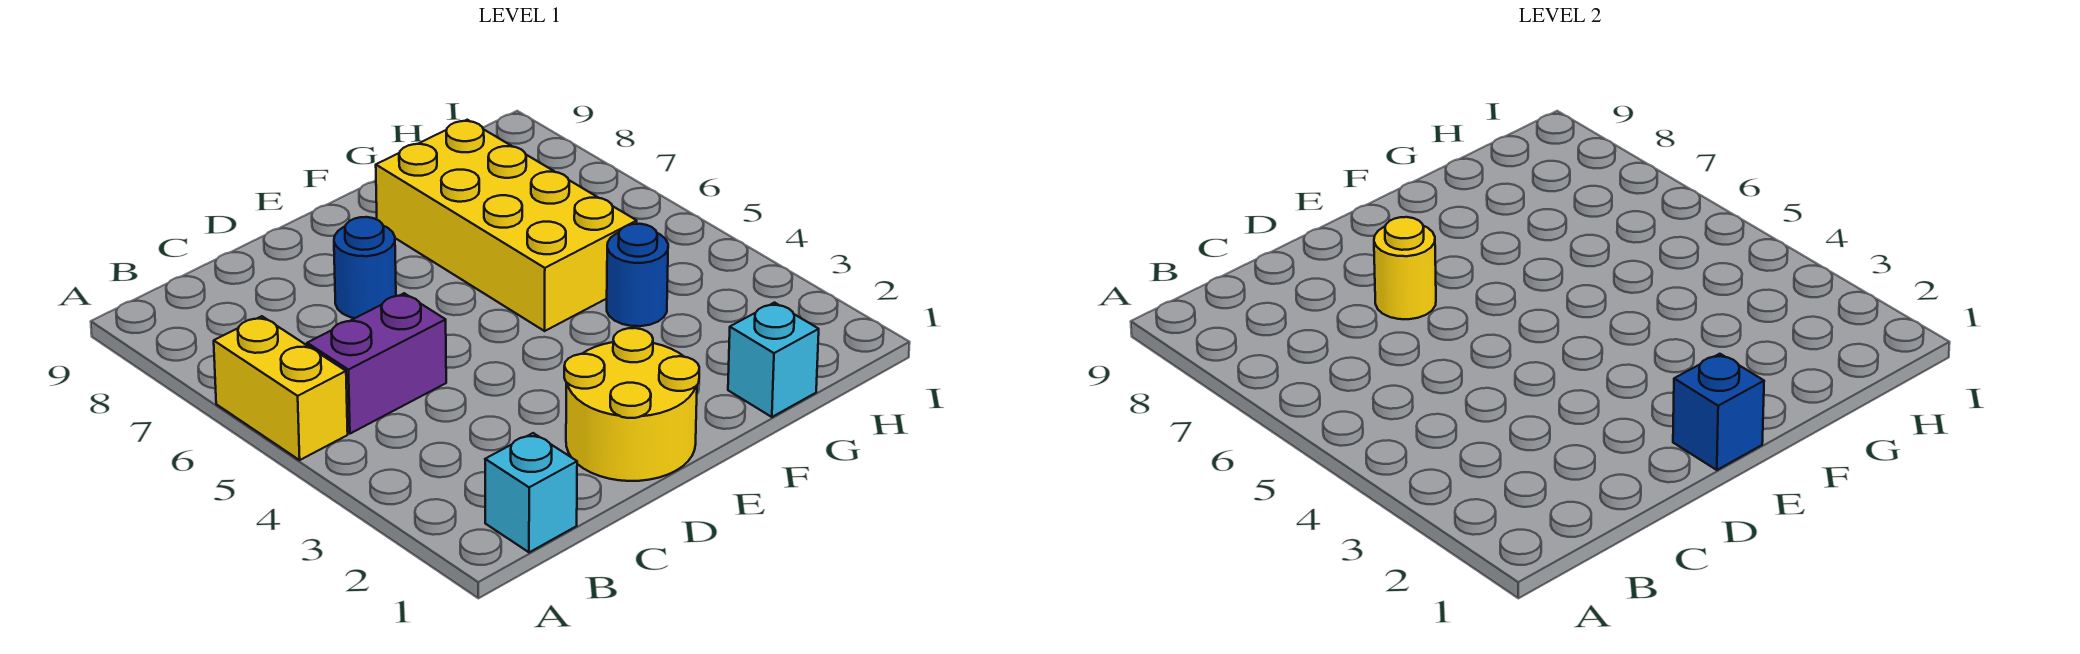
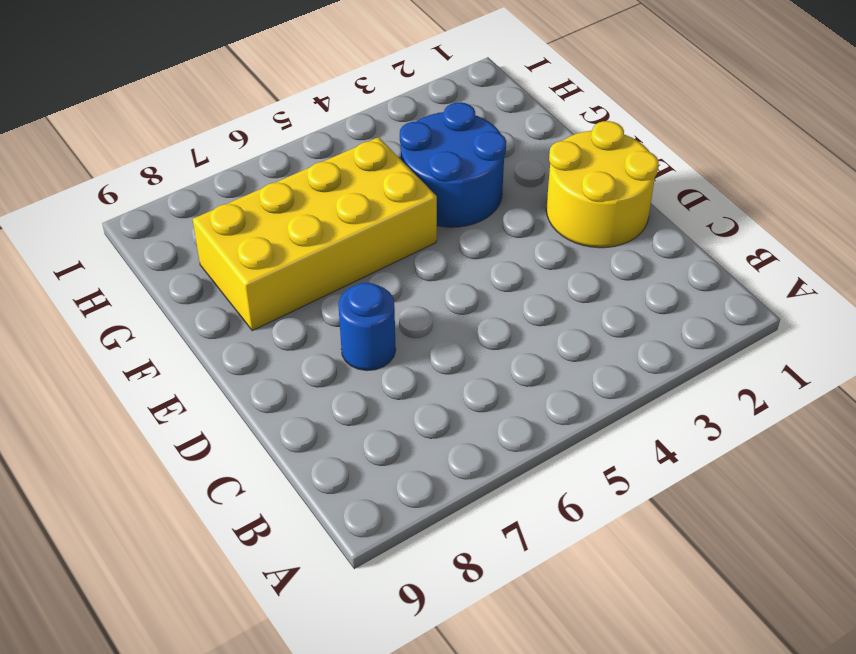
blue round brick F3:G4 level 1 -> blue round brick G4 level 1
none -> yellow brick A5:A6 level 1
none -> cyan brick B1 level 1

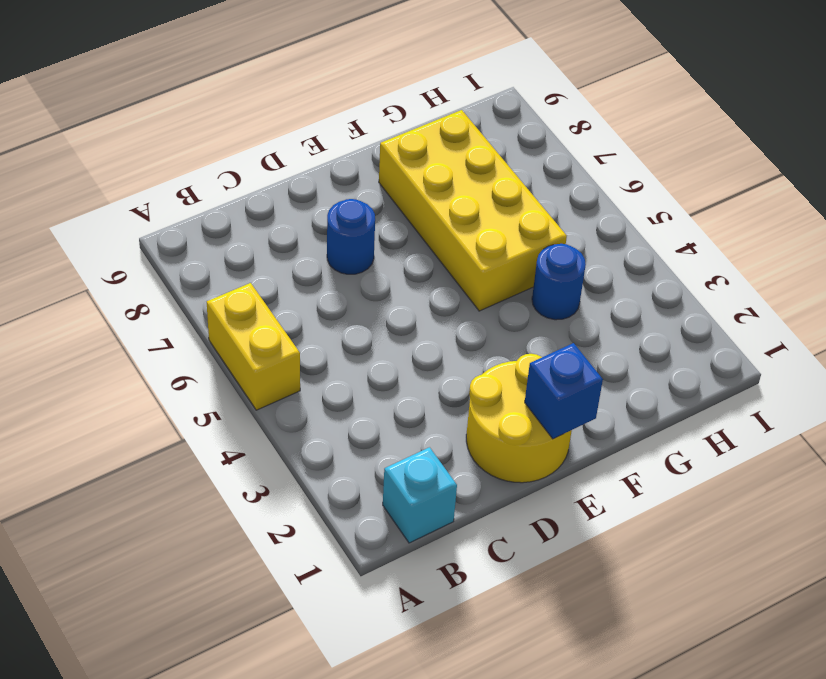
none -> purple brick B5:C5 level 1
none -> cyan brick G1 level 1

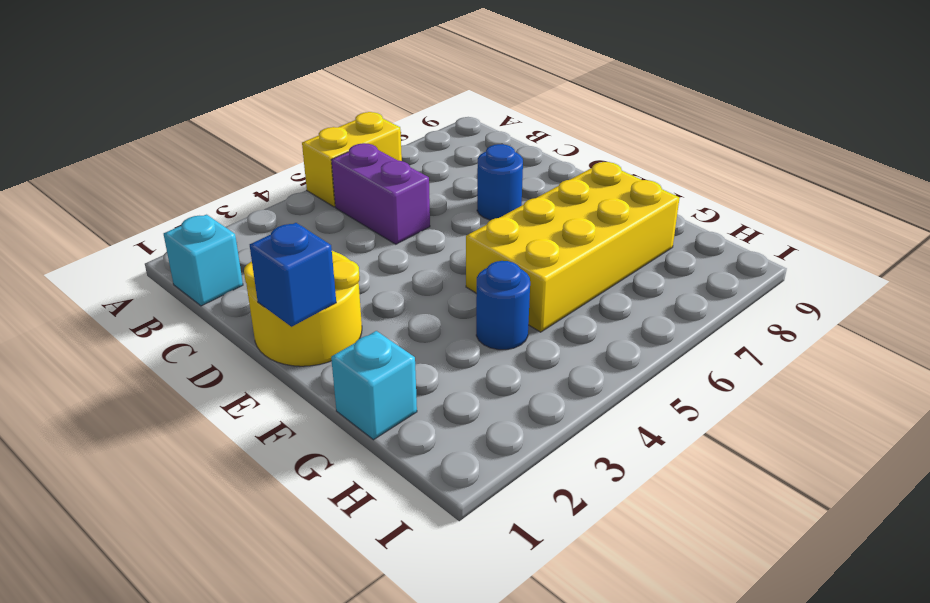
none -> yellow round brick D7 level 2

